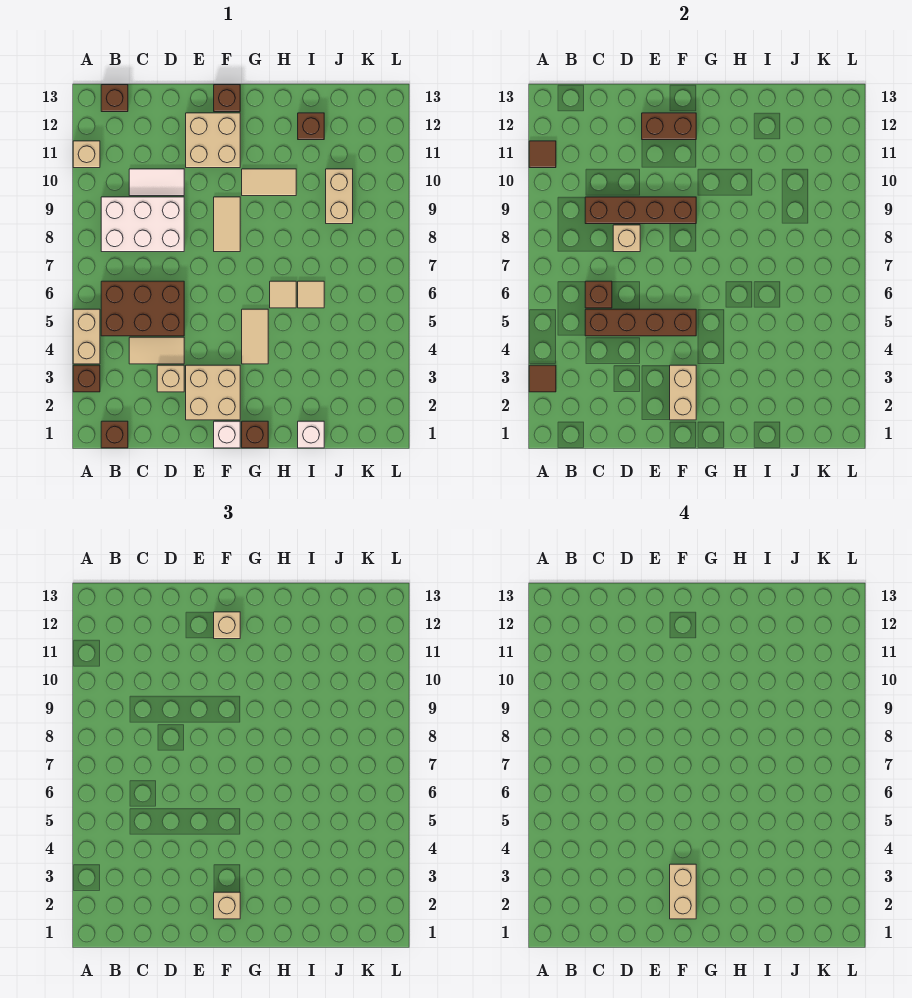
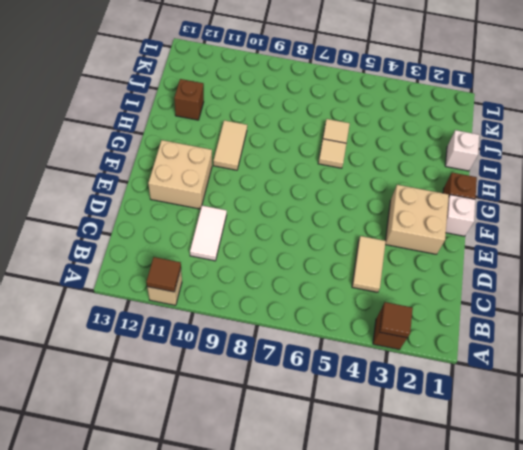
none -> tan brick A4:A5 level 1
none -> brown brick B1 level 1
none -> brown brick B5:D6 level 1
none -> white brick B8:D9 level 1

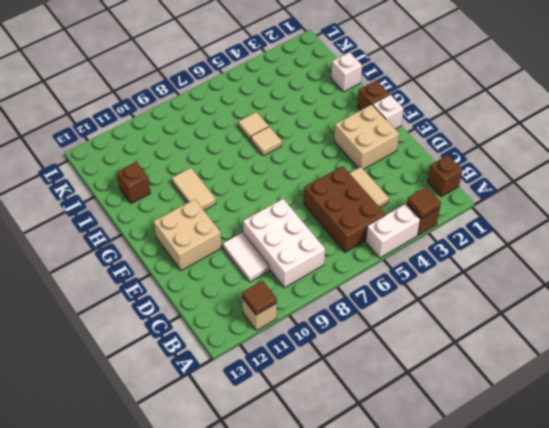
white brick A4:A5 level 1 -> tan brick A4:A5 level 1
none -> brown brick B13 level 1
none -> tan brick D3 level 1
none -> tan tile F8:F9 level 1
none -> brown brick F13 level 1

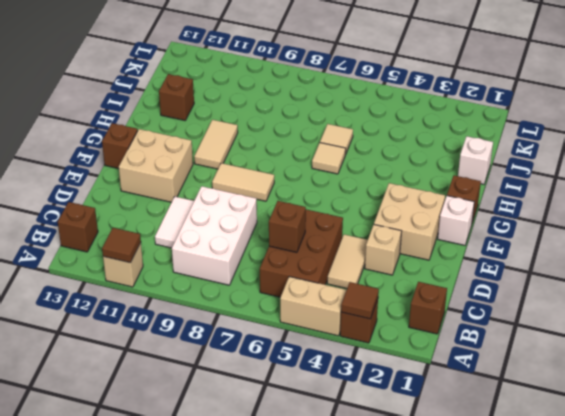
none -> tan tile G4:G5 level 1
none -> tan brick J9:J10 level 1
none -> brown brick C5:F5 level 2
none -> brown brick C9:F9 level 2

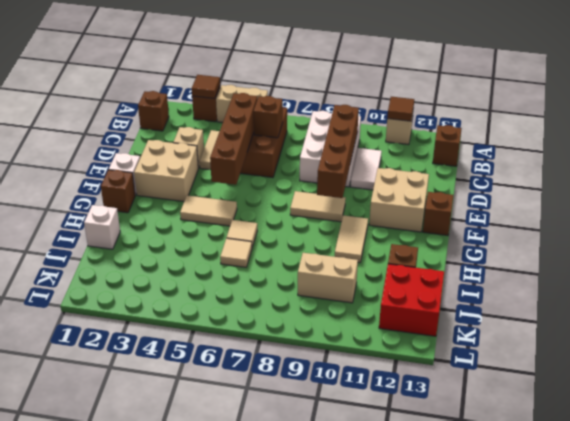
red brick J12:K13 level 1 -> none
none -> tan brick D8 level 2
none -> brown brick E12:F12 level 2
none -> tan brick F2:F3 level 2
none -> tan brick F2 level 3

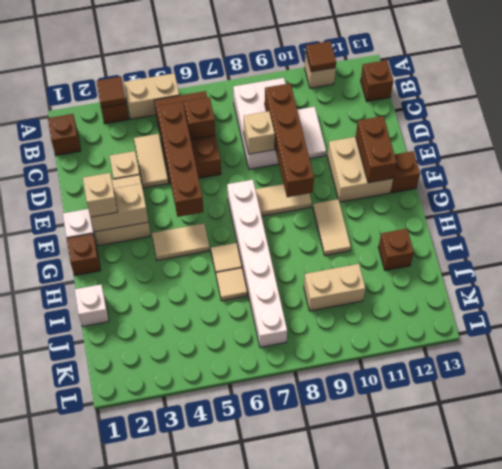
white brick F7:K7 level 1 -> none
none -> tan brick F12 level 3
none -> tan brick F2:F3 level 4

